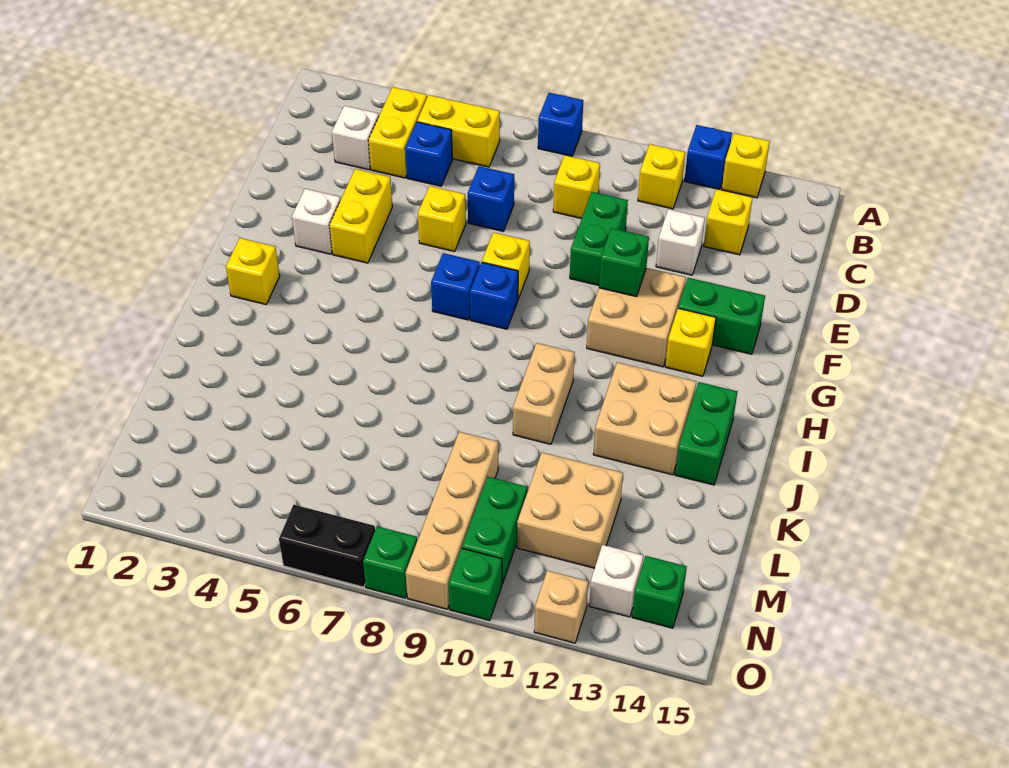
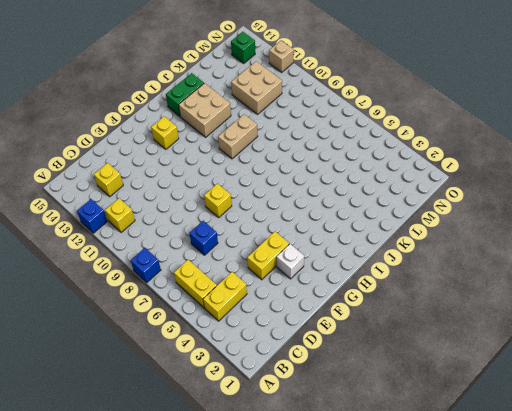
none -> yellow brick A13 level 1
none -> white brick C3 level 1
none -> blue brick C5 level 1
none -> yellow brick C9 level 1

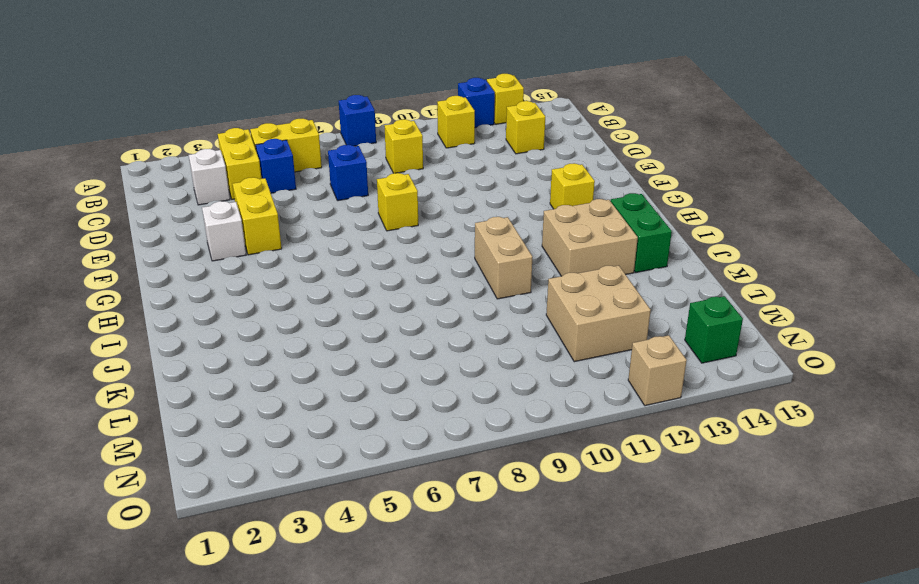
none -> green brick D10:E10 level 1
none -> white brick D12 level 1
none -> yellow brick E6 level 1
none -> tan brick F11:G12 level 1

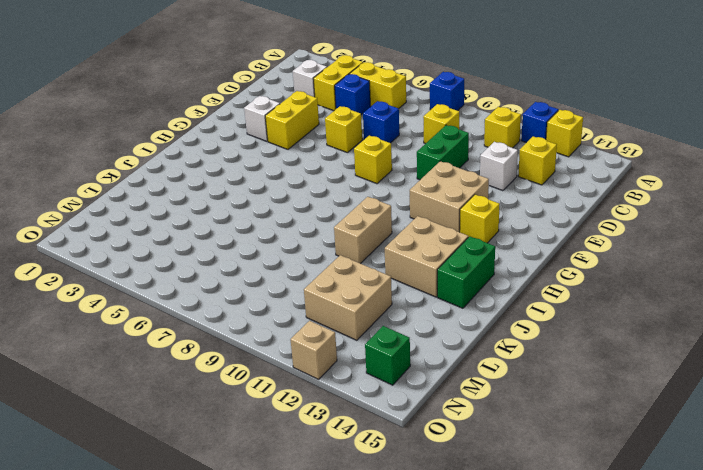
none -> green brick F13:F14 level 1
none -> blue brick G7 level 1
none -> blue brick G8 level 1
none -> yellow brick H2 level 1

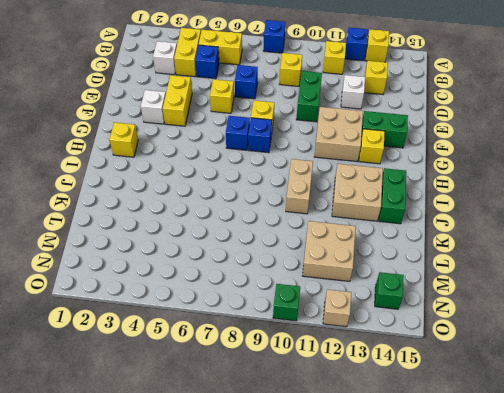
none -> tan brick L9:O9 level 1
none -> green brick M10:N10 level 1
none -> white brick N13 level 1
none -> black brick O6:O7 level 1

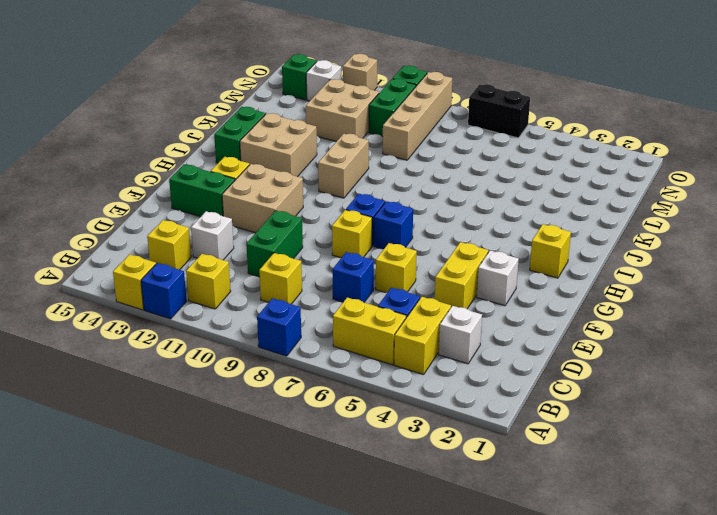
none -> green brick O8 level 1
none -> green brick F11 level 2

